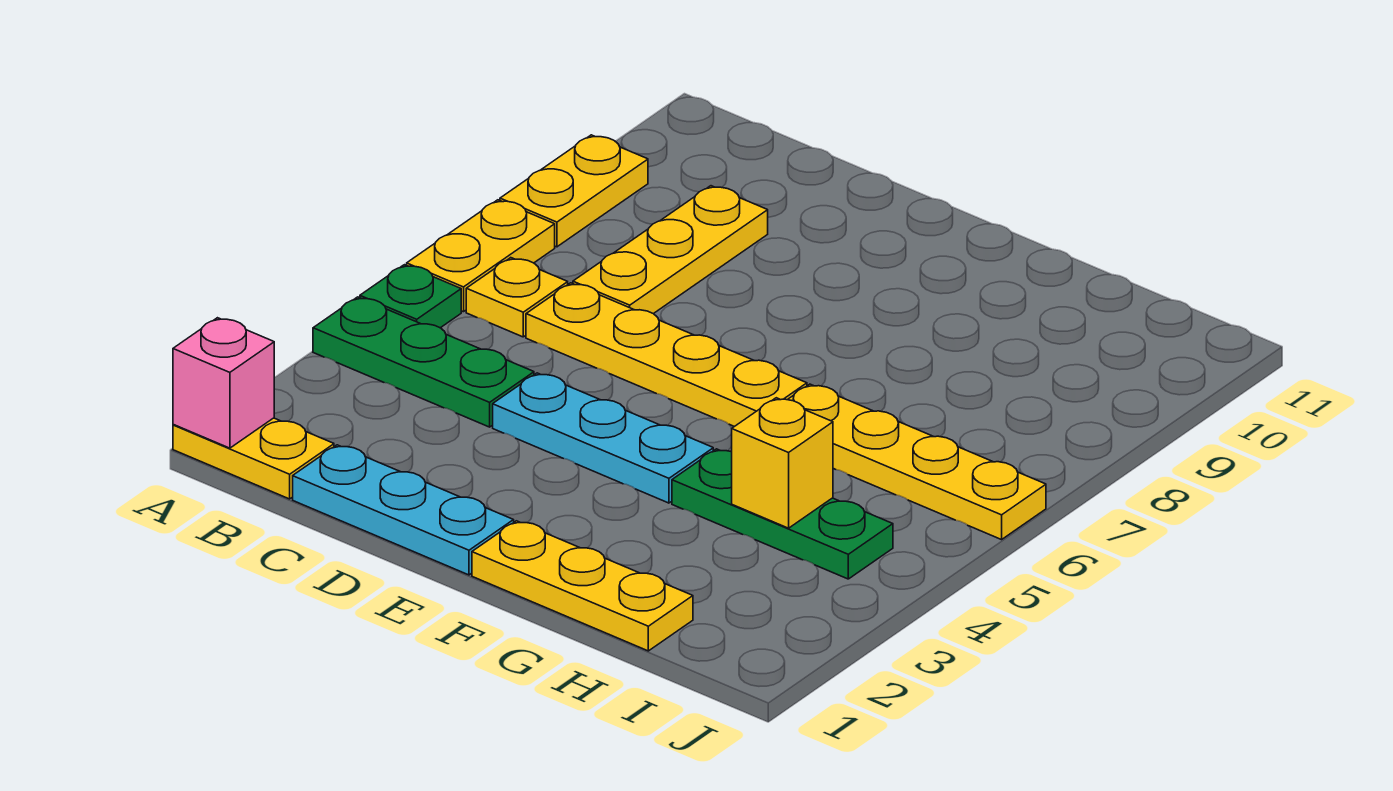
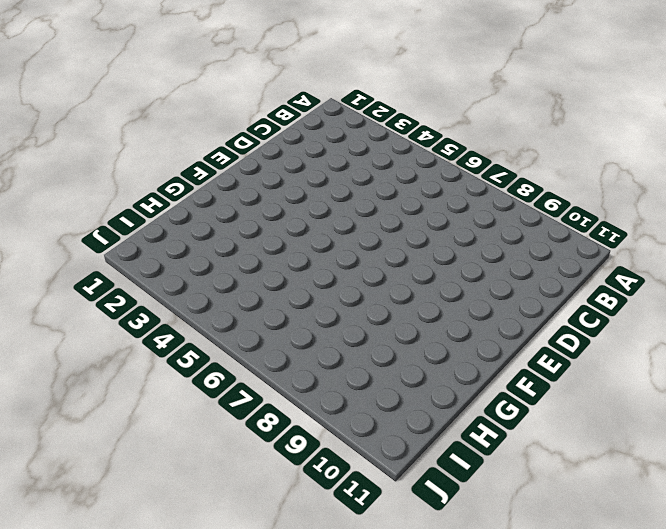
none -> yellow plate A1:B1 level 1
none -> green plate A4:C4 level 1
none -> green plate A5 level 1

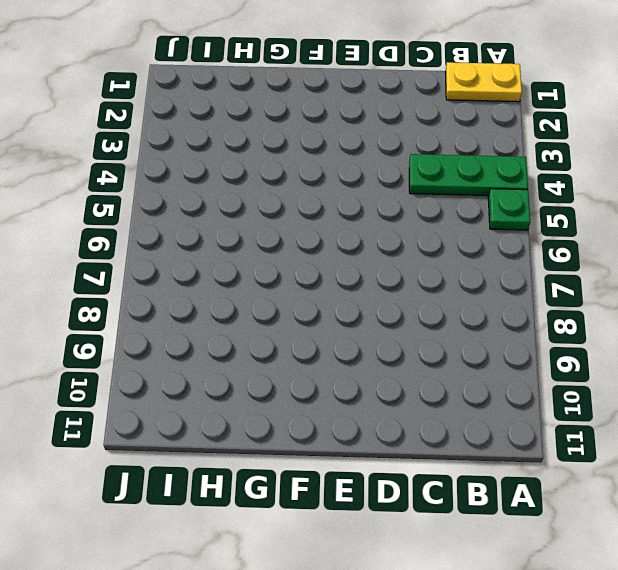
none -> yellow plate A6:A7 level 1
none -> yellow plate A8:A9 level 1
none -> yellow plate B6 level 1

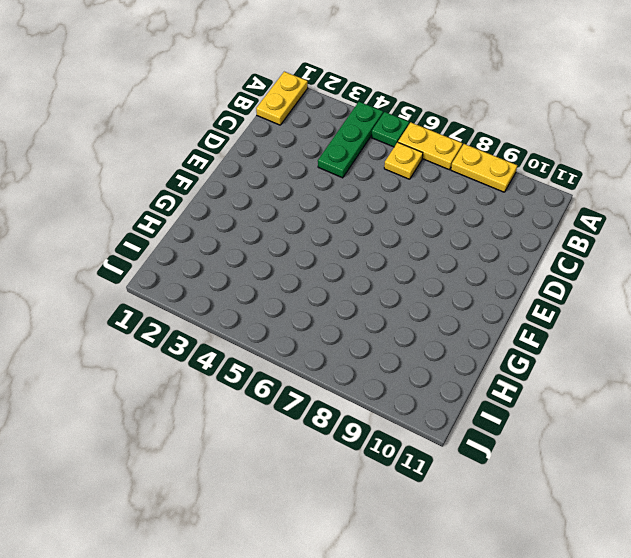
none -> cyan plate C1:E1 level 1
none -> yellow plate C6:F6 level 1
none -> yellow plate C7:C9 level 1

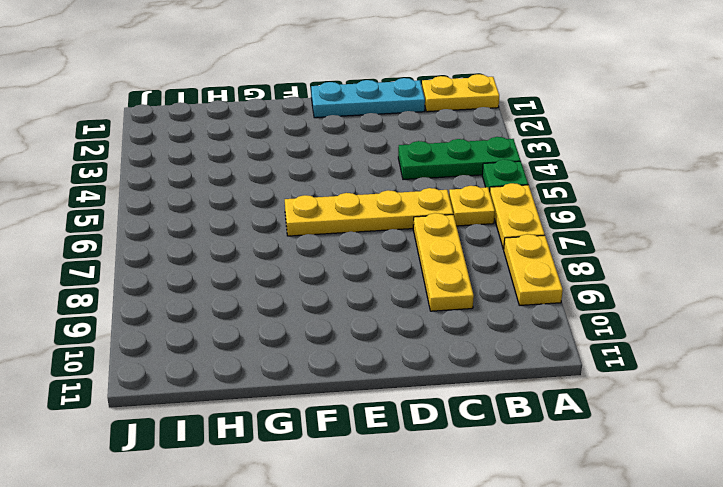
none -> cyan plate D4:F4 level 1
none -> yellow plate F1:H1 level 1
none -> green plate G4:I4 level 1

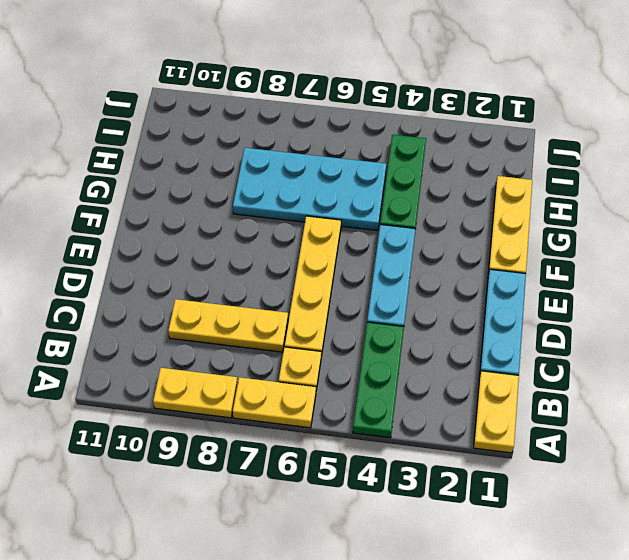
cyan plate G5:H8 level 1 -> yellow plate G6:J6 level 1
none -> green plate A5 level 1
none -> pink brick A1 level 2
none -> yellow brick H4 level 2

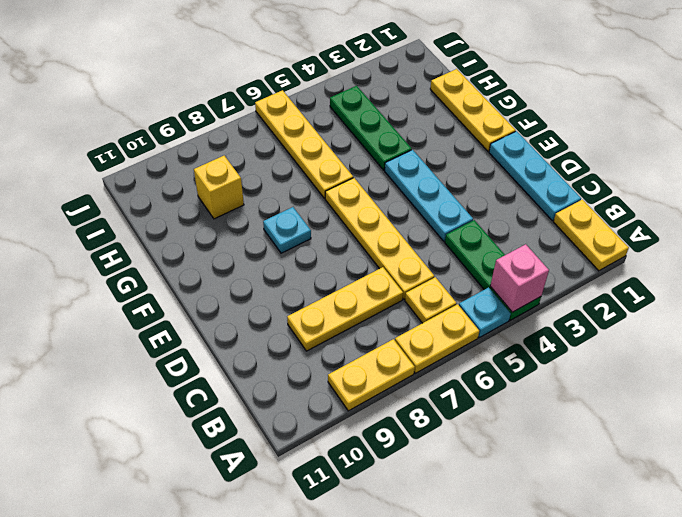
pink brick A4 level 2 -> pink brick A1 level 2
cyan plate A5 level 1 -> green plate A5 level 1
cyan plate F8 level 1 -> none
yellow brick H9 level 1 -> yellow brick H4 level 2

